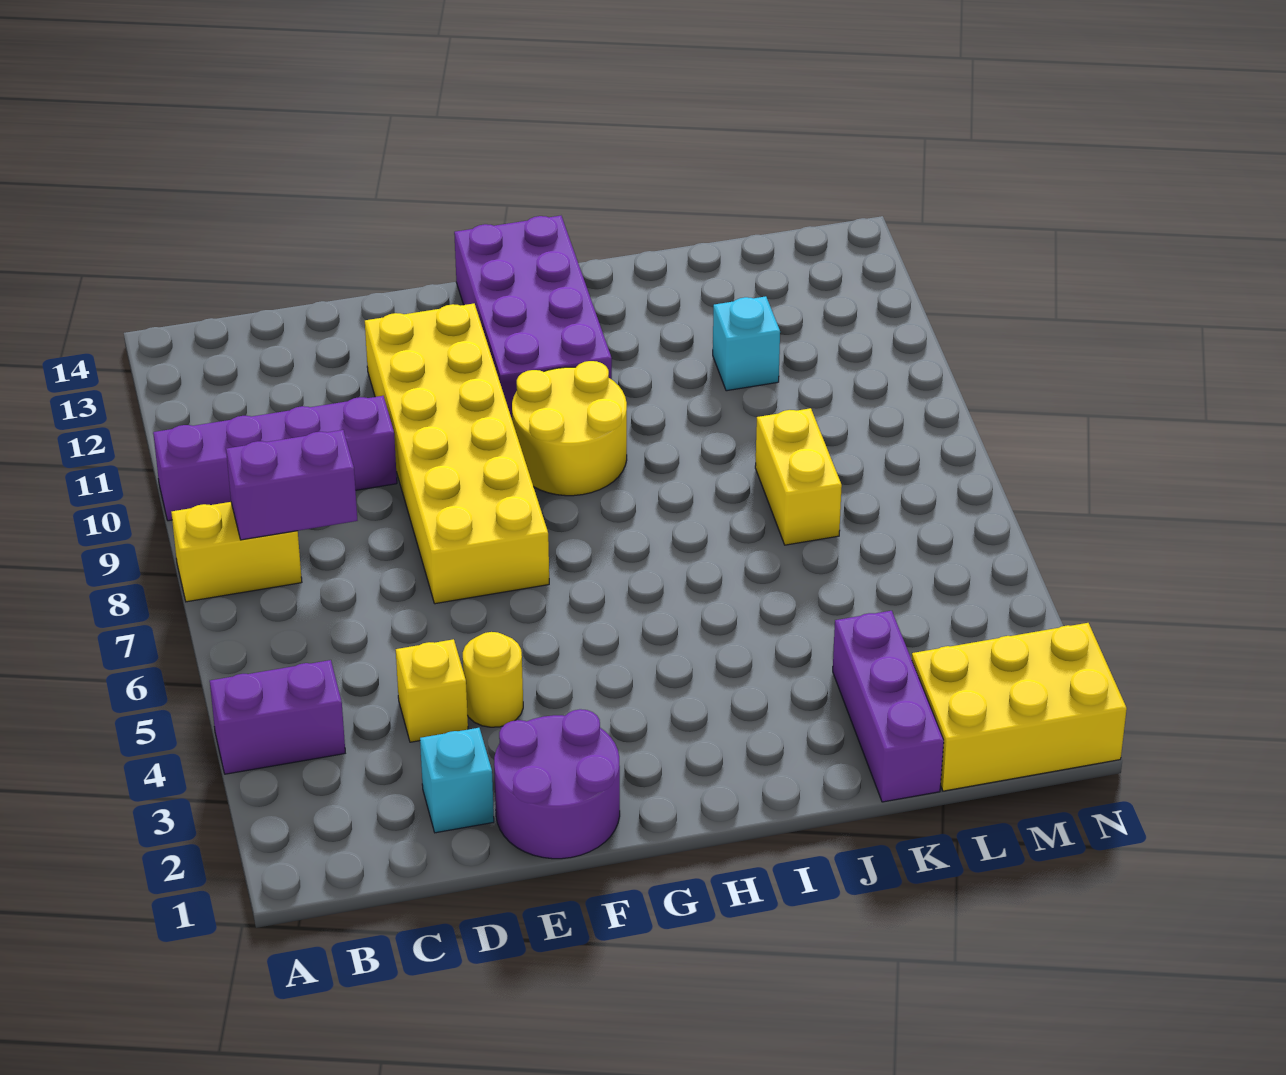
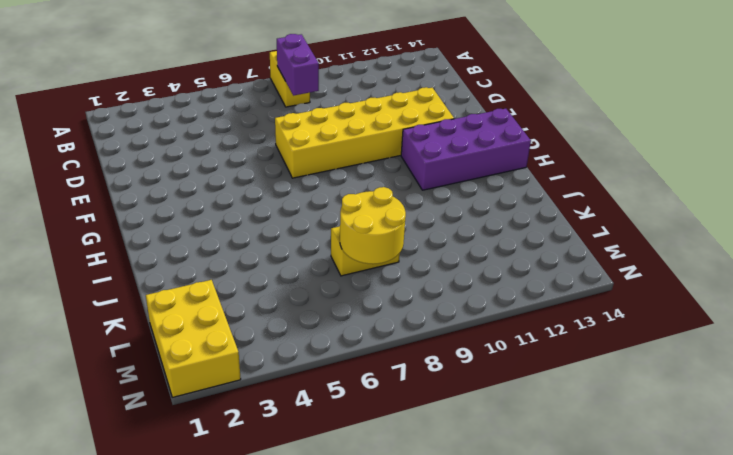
yellow round brick K7:L8 level 2 -> yellow round brick G9:H10 level 1
none -> purple brick A4:B4 level 1
none -> purple brick A10:D10 level 1
none -> cyan brick D2 level 1

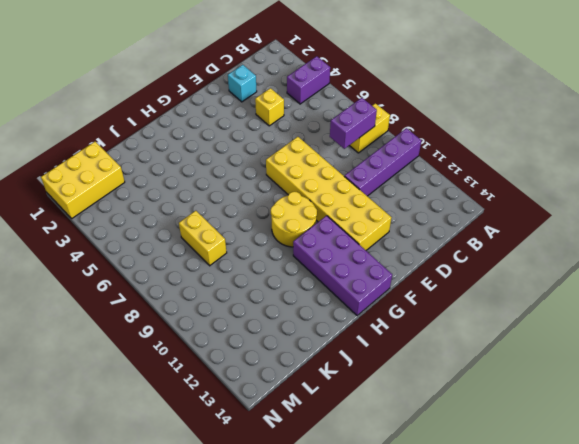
none -> purple round brick E1:F2 level 1
none -> yellow round brick E4 level 1
none -> purple brick K1:K3 level 1

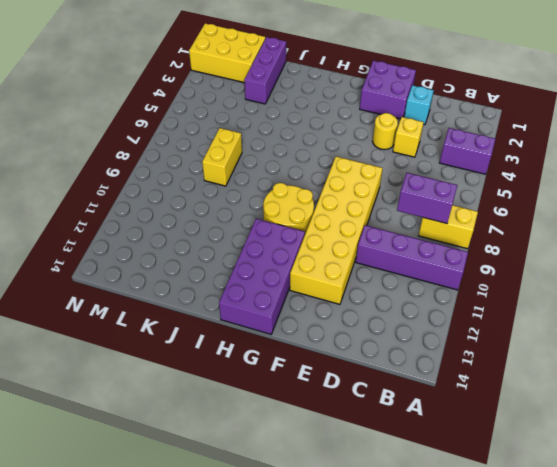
purple brick E1:F2 level 1 -> purple round brick E1:F2 level 1
none -> cyan brick K11 level 1

